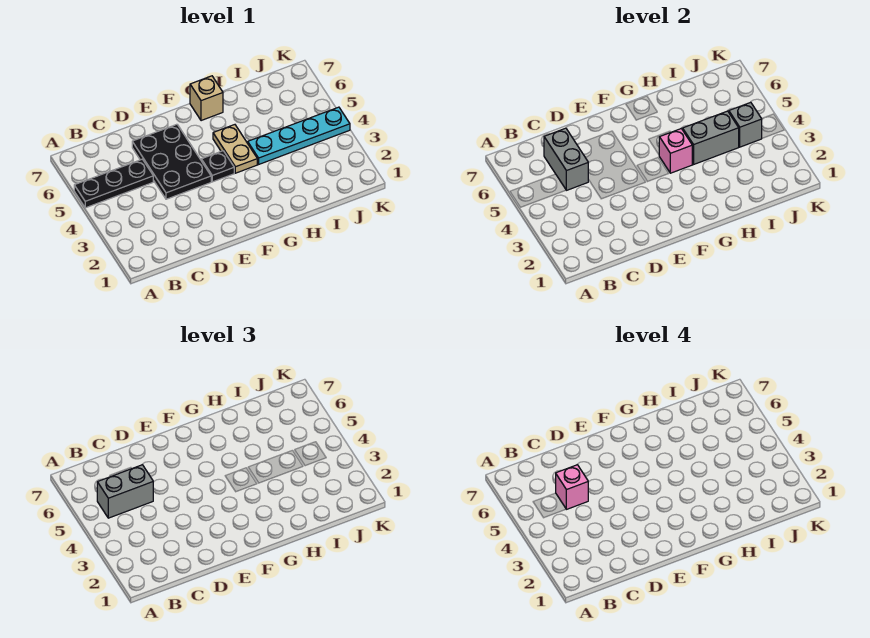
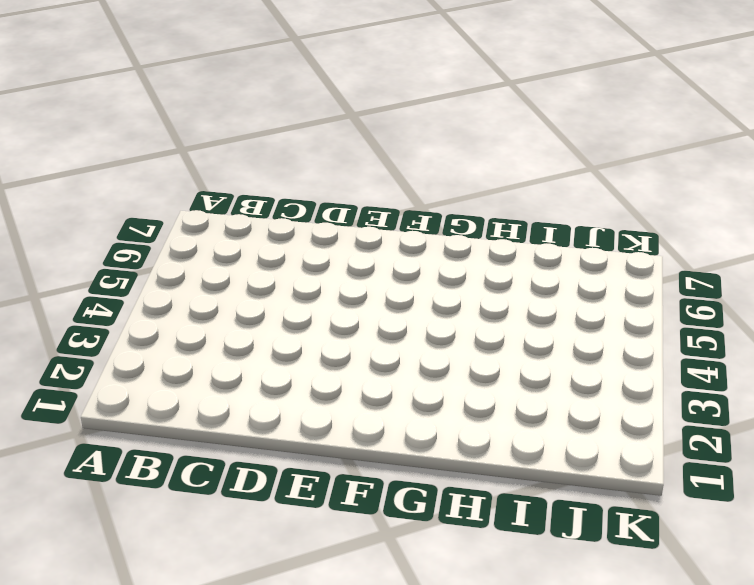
none -> black plate A5:C5 level 1
none -> black plate D4:E6 level 1
none -> black plate F4 level 1

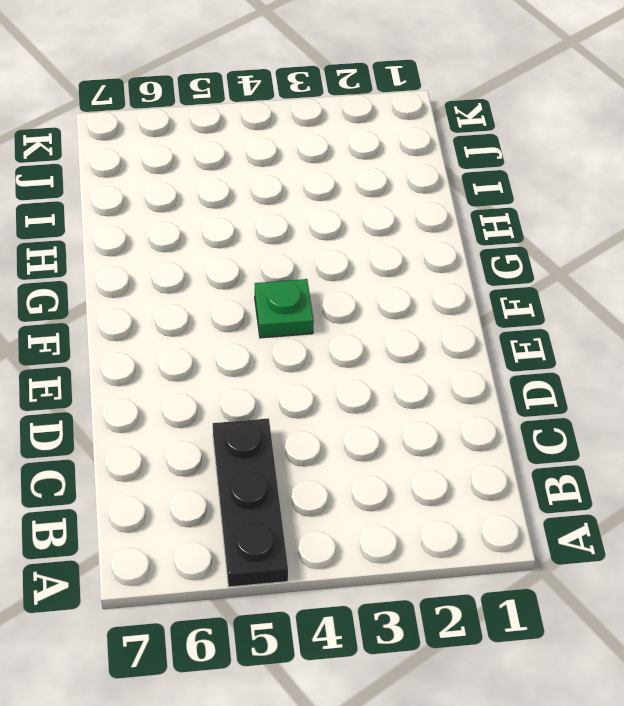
green plate F4 level 1 -> black plate F4 level 1
none -> black plate D4:E6 level 1
none -> tan plate G4:G5 level 1
none -> tan brick G7 level 1

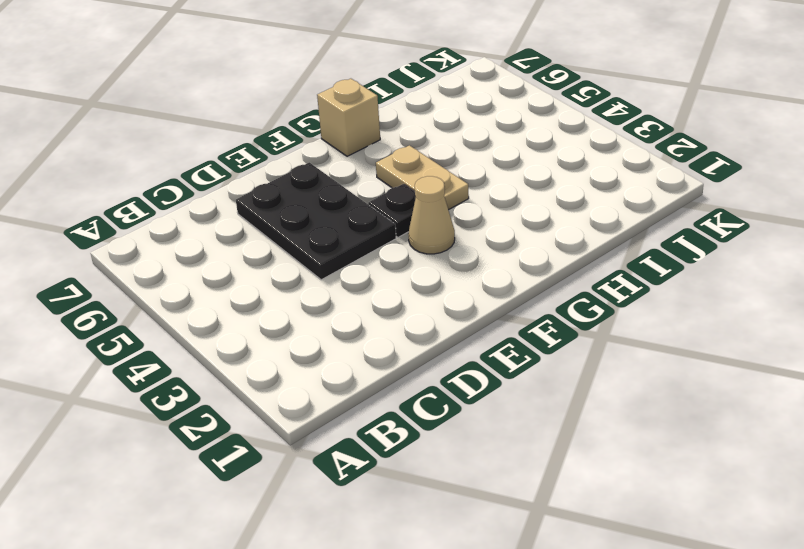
tan cone F3 level 1 -> none
none -> black plate A5:C5 level 1
none -> cyan plate H4:K4 level 1
none -> grey brick C5:C6 level 2

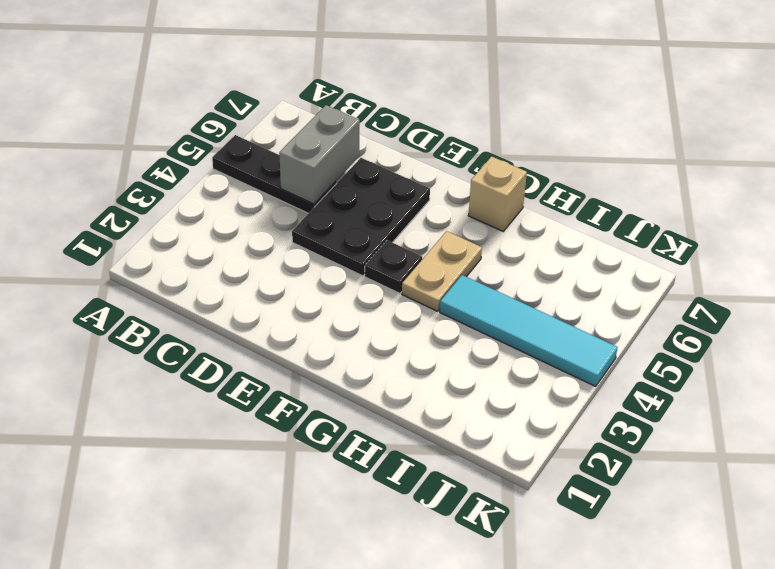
cyan tile H4:K4 level 1 -> cyan plate H4:K4 level 1
none -> pink brick G4 level 2
none -> grey brick H4:I4 level 2
none -> grey brick J4 level 2

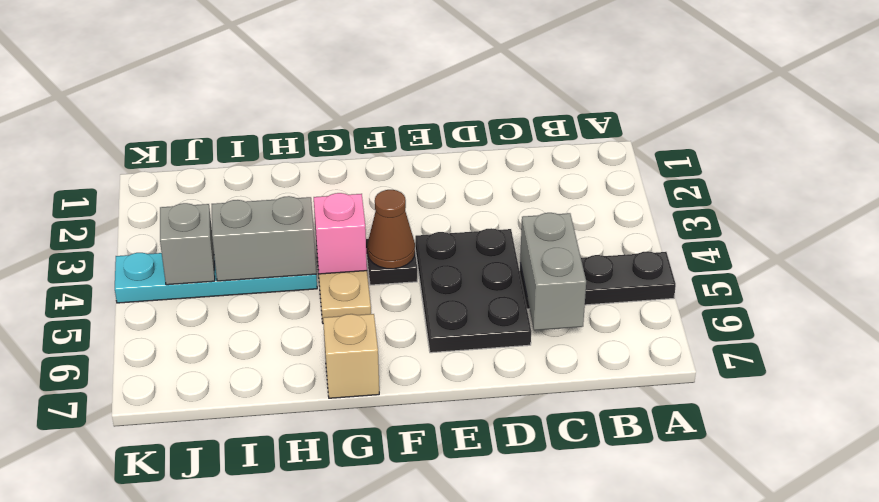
brown cone F4 level 2 -> none
none -> grey brick B5:C5 level 3
none -> pink brick C5 level 4

